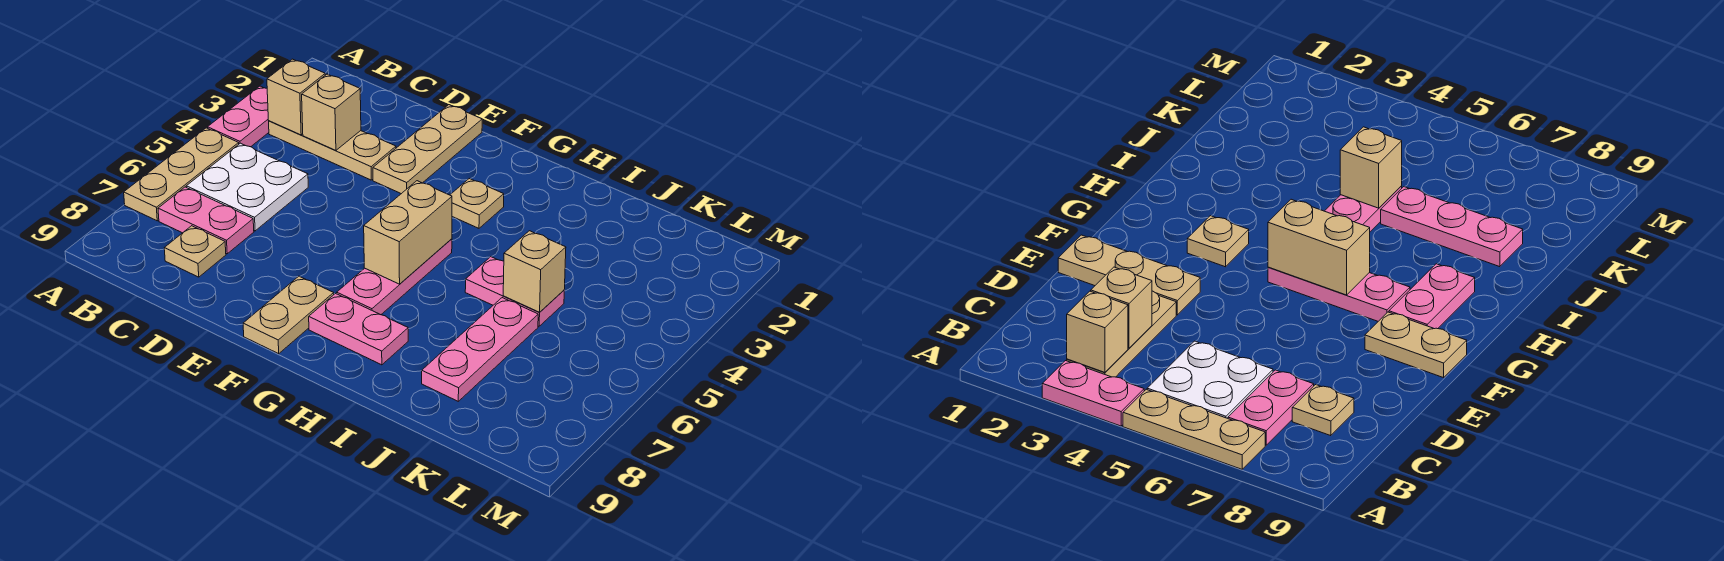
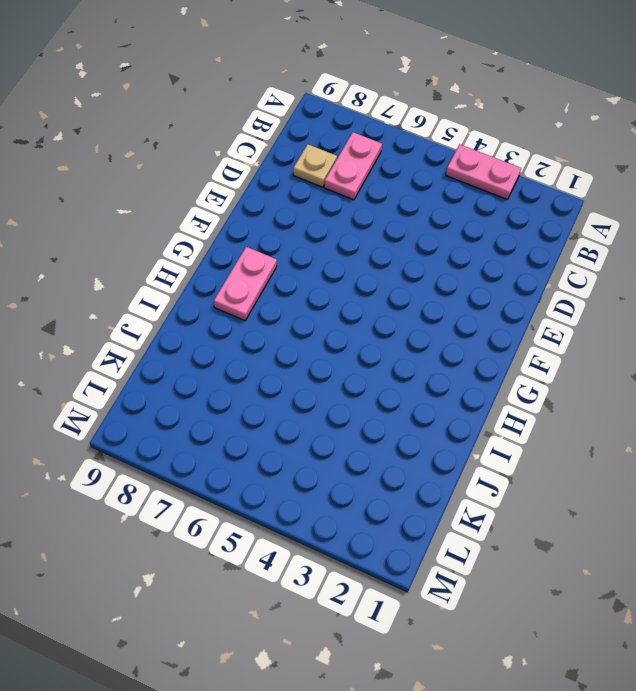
none -> tan plate A5:A7 level 1
none -> tan plate B3:D3 level 1
none -> white plate B5:C6 level 1

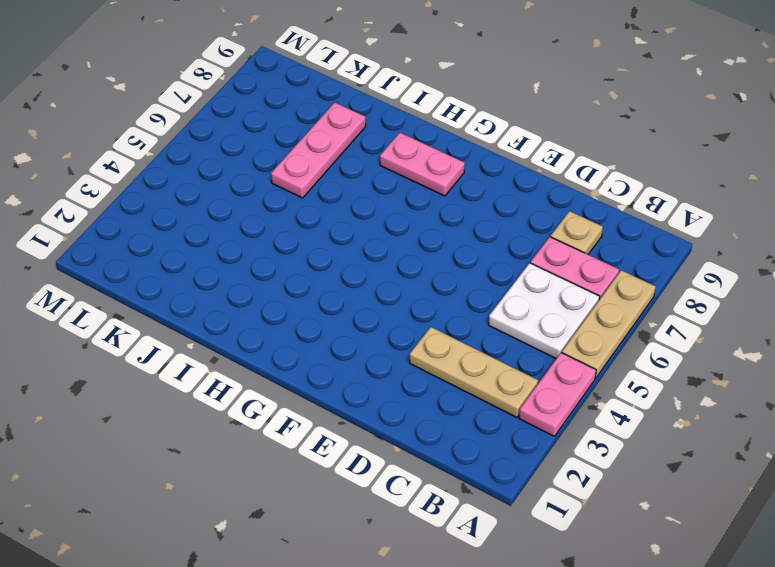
none -> tan plate E1:E3 level 1
none -> tan plate F8:F9 level 1
none -> tan plate G3 level 1

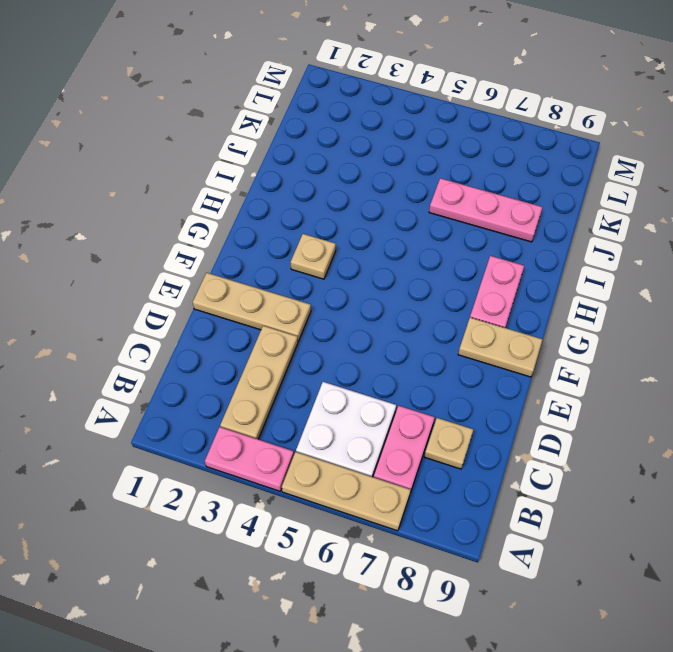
none -> pink plate G5:G7 level 1
none -> pink plate I5:J5 level 1
none -> tan brick B3 level 2

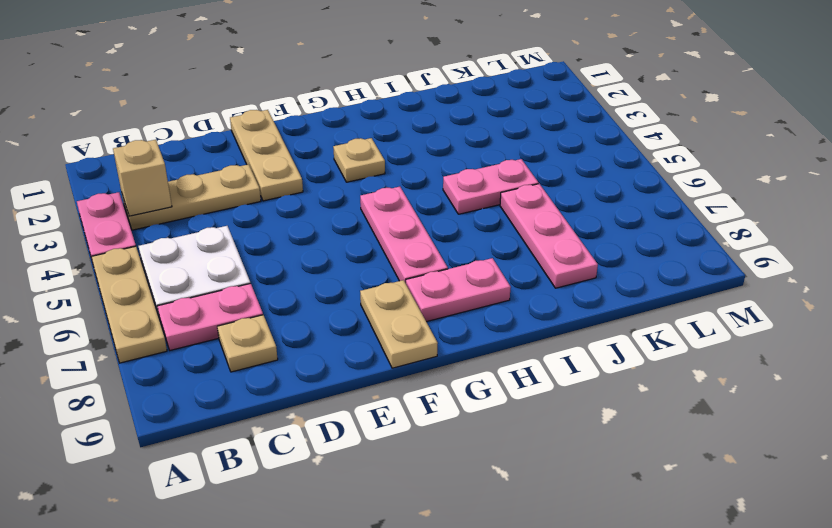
none -> tan brick C3 level 2
none -> tan brick G5:G6 level 2
none -> tan brick J5 level 2

